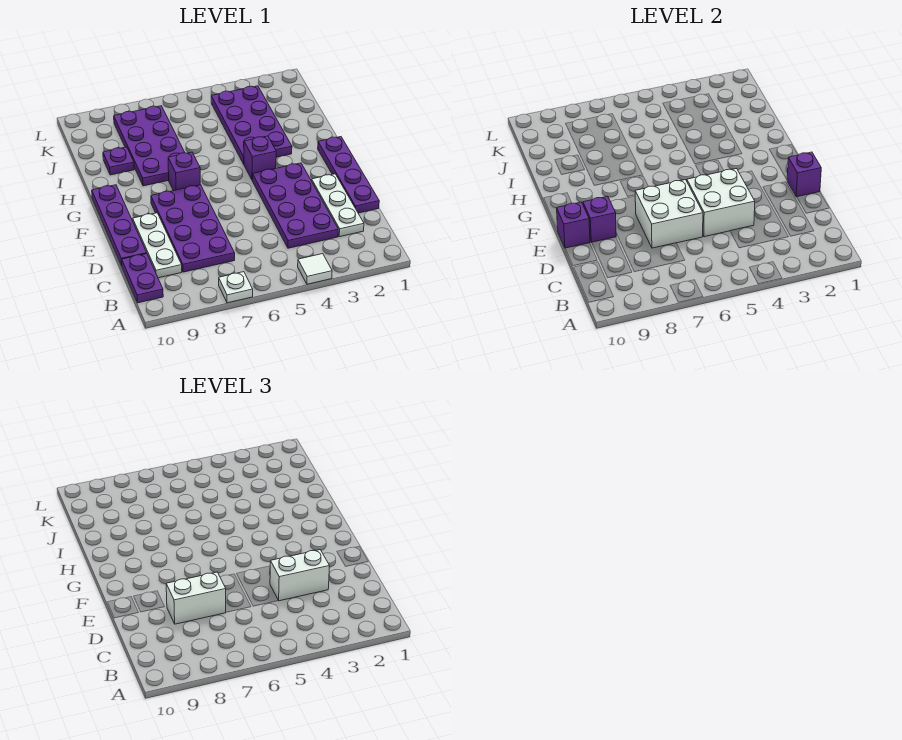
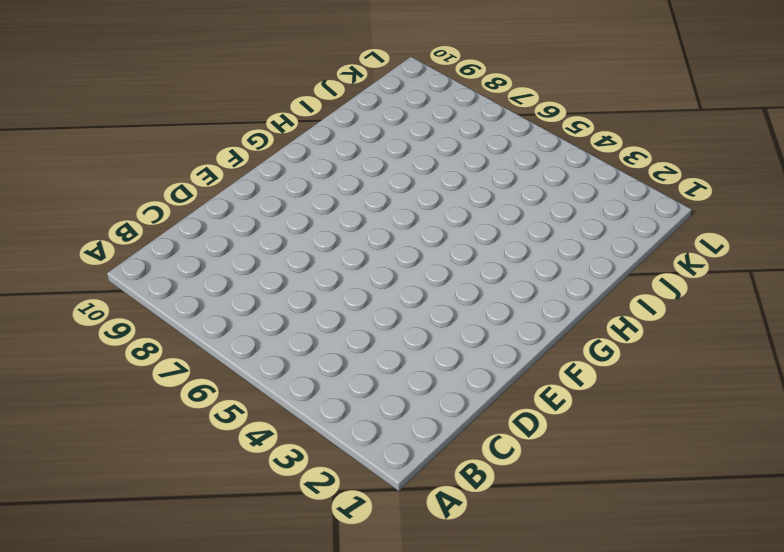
none -> white tile A4 level 1
none -> white plate A7 level 1
none -> purple plate B10:C10 level 1

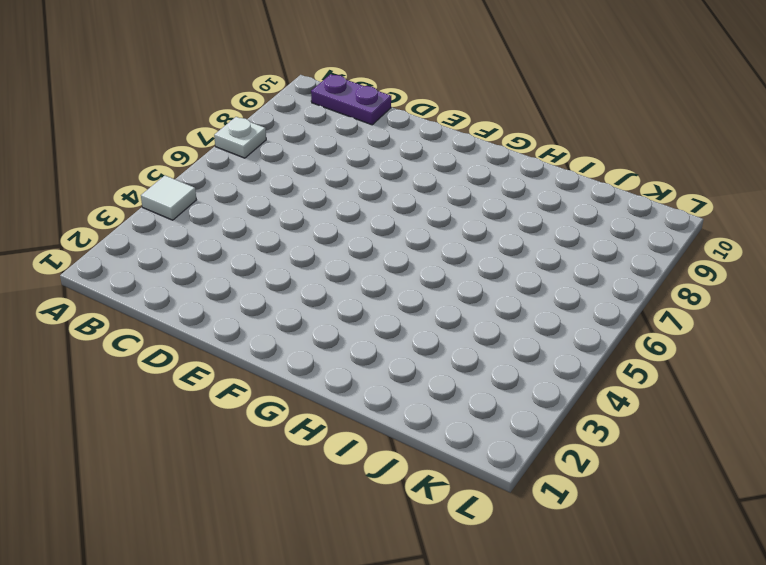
none -> white plate C2:E2 level 1
none -> purple plate C3:F4 level 1
none -> purple plate C7:F8 level 1

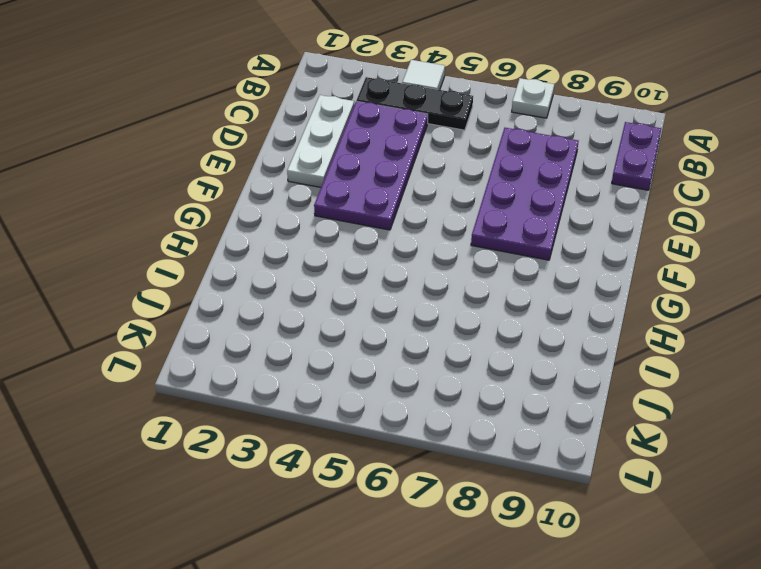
black plate B3:B5 level 1 -> none
none -> white plate C9:E9 level 1
none -> purple plate D1:G1 level 1
none -> purple plate D10:G10 level 1

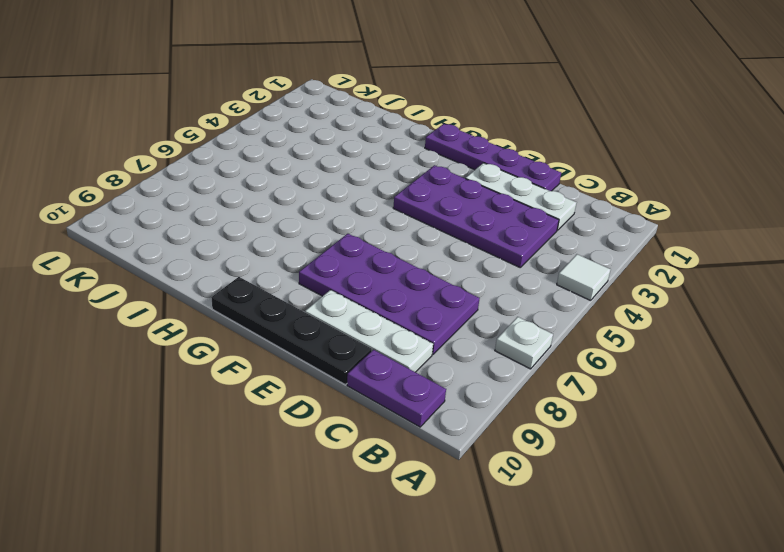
black plate D10:G10 level 1 -> purple plate D10:G10 level 1
none -> purple brick G4 level 1
none -> purple brick G7 level 1
none -> purple plate H3:K4 level 1

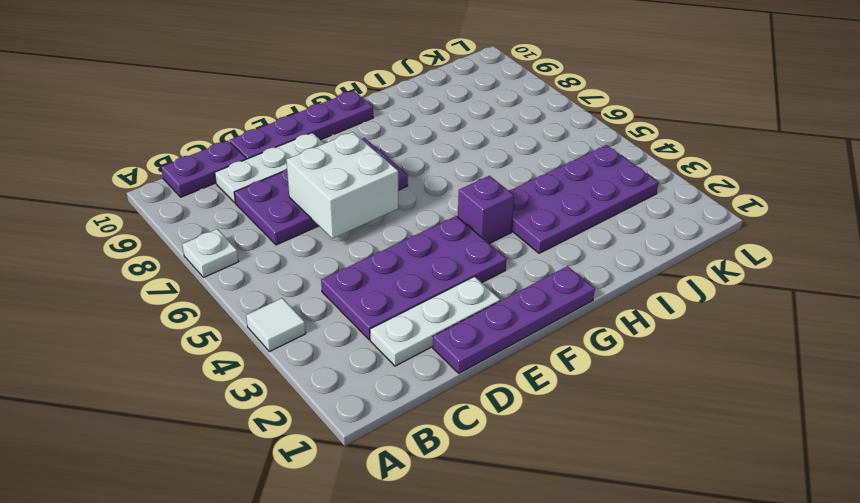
none -> purple brick G7 level 1
none -> purple plate H7:K8 level 1
none -> purple plate I9 level 1

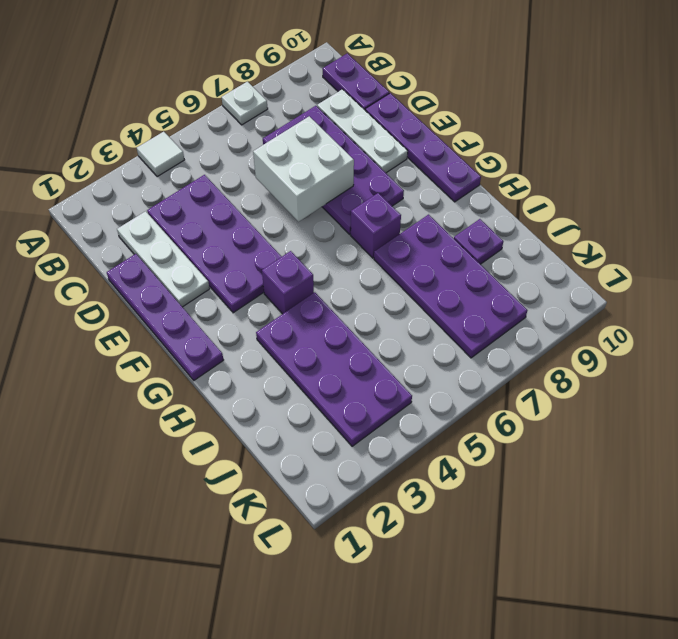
none -> white brick D4:E5 level 2
none -> purple brick E1 level 2
none -> purple brick E9 level 2

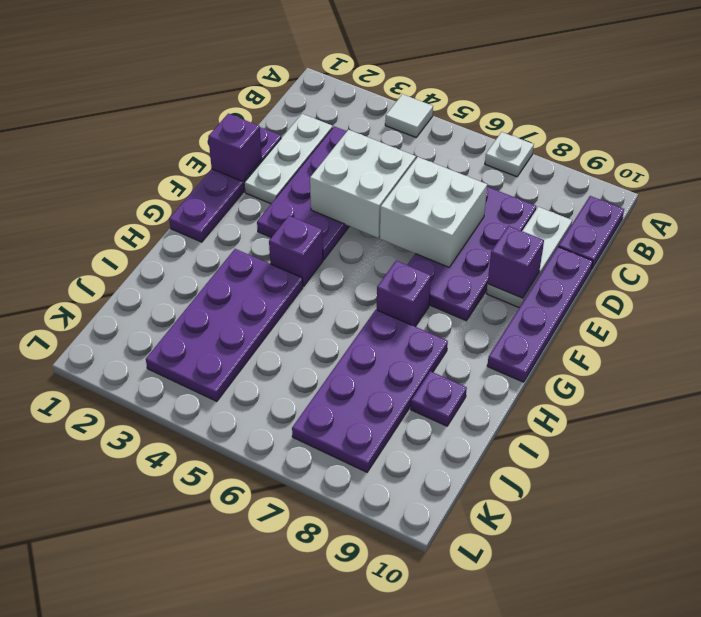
none -> purple brick E10 level 2
none -> white brick D3:D4 level 3
none -> white brick D7:D8 level 3

